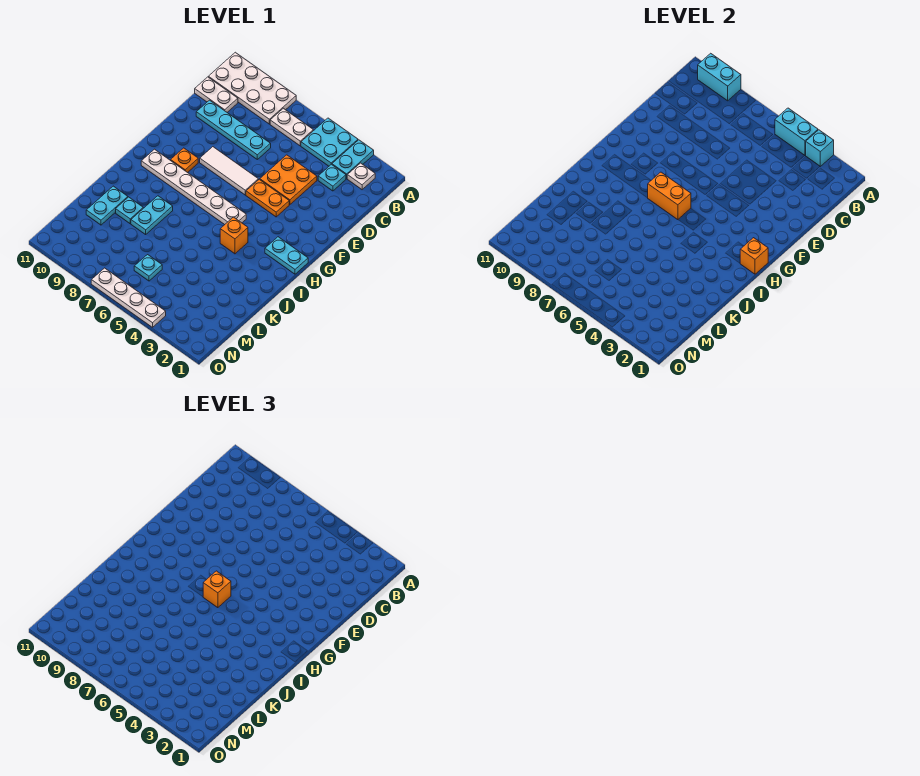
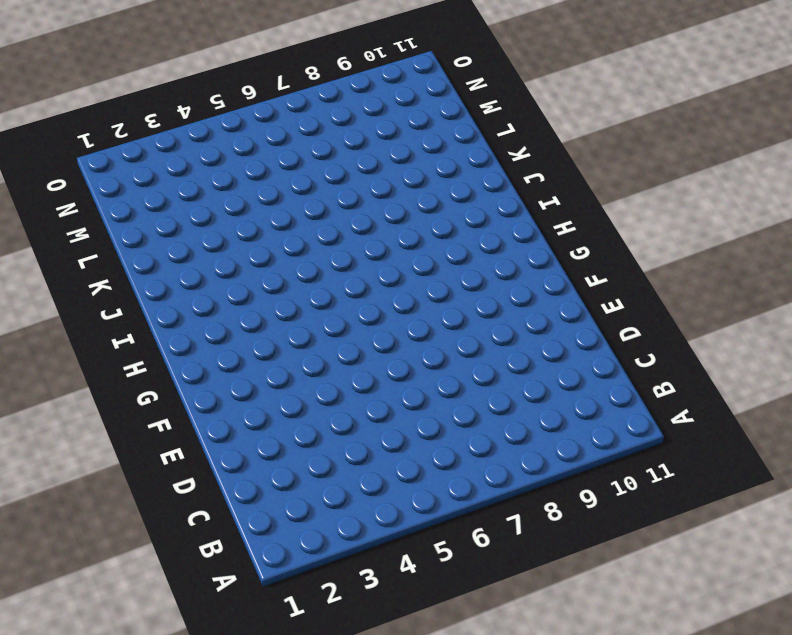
none -> cyan plate A3:B3 level 1
none -> cyan plate A4:B5 level 1
none -> white plate A8:B11 level 1

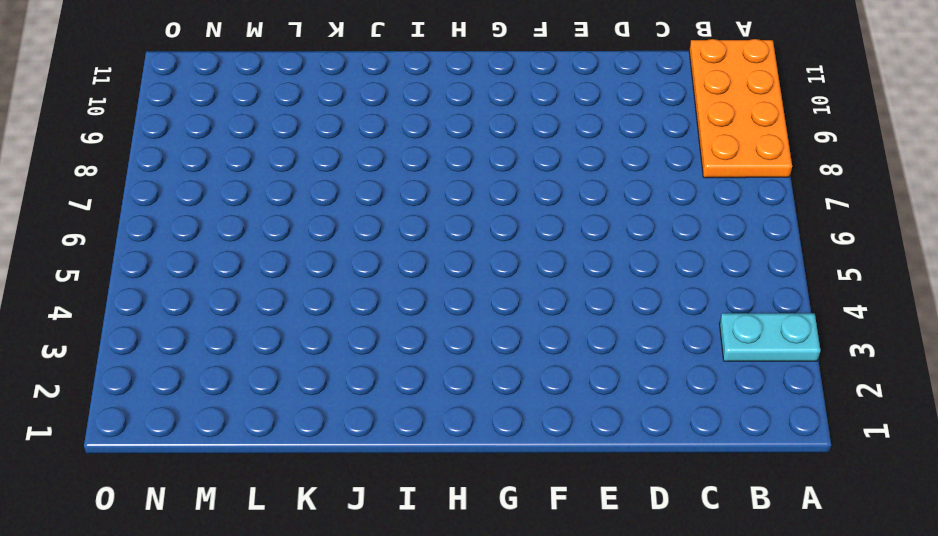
orange plate A8:B11 level 1 -> white plate A8:B11 level 1
none -> cyan plate A4:B5 level 1
none -> white plate B2 level 1
none -> white plate B6:B7 level 1

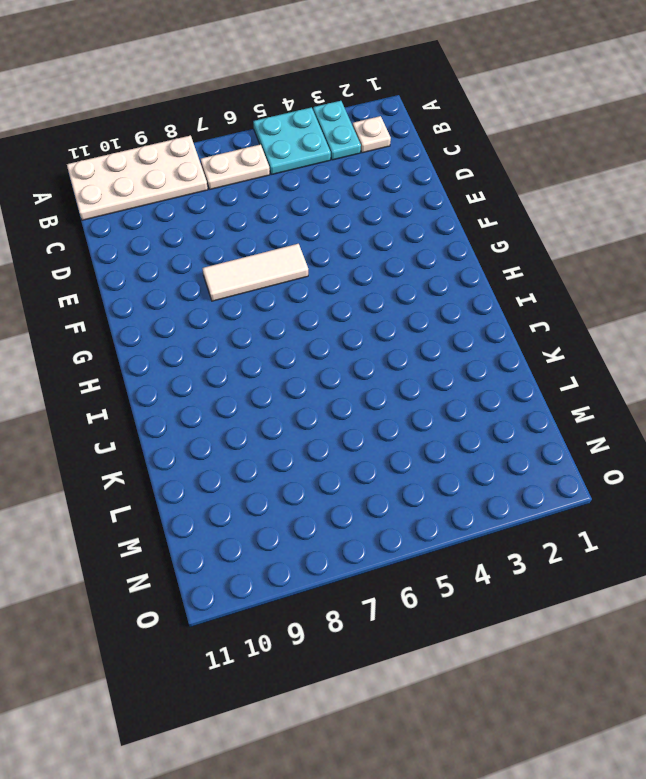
none -> cyan plate C3 level 1
none -> white plate C10:C11 level 1
none -> orange plate D4:E5 level 1

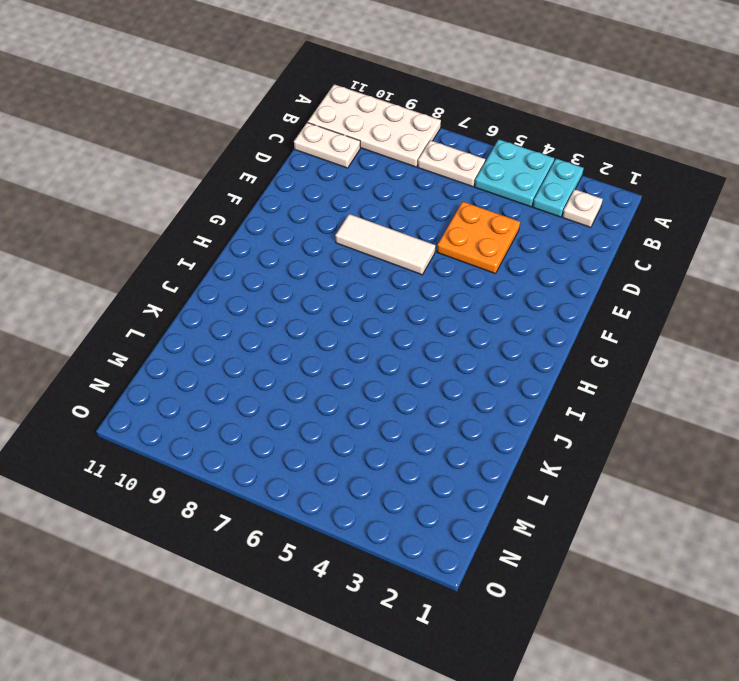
none -> cyan plate C3 level 1
none -> cyan plate D7:D10 level 1
none -> orange plate F4:F5 level 1

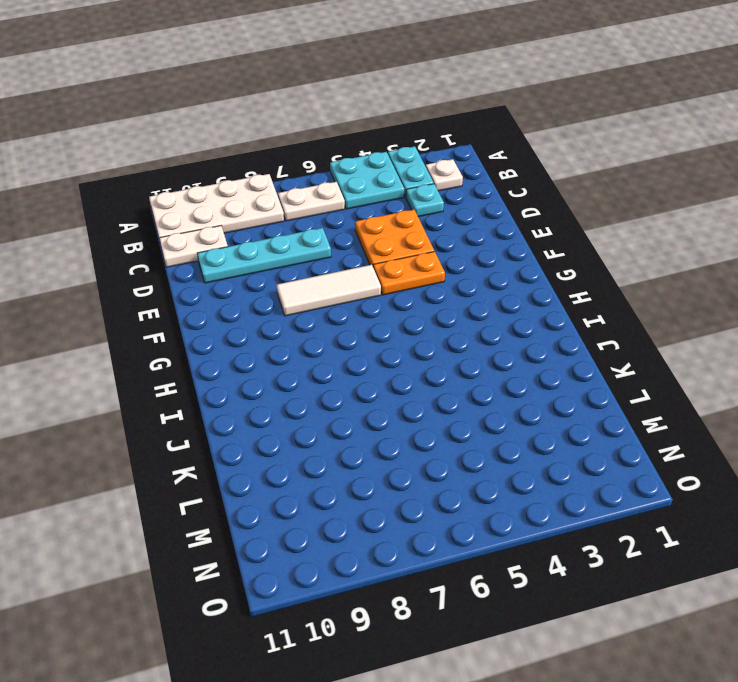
none -> orange plate G9 level 1
none -> cyan plate H1:H2 level 1
none -> white plate H5:H10 level 1

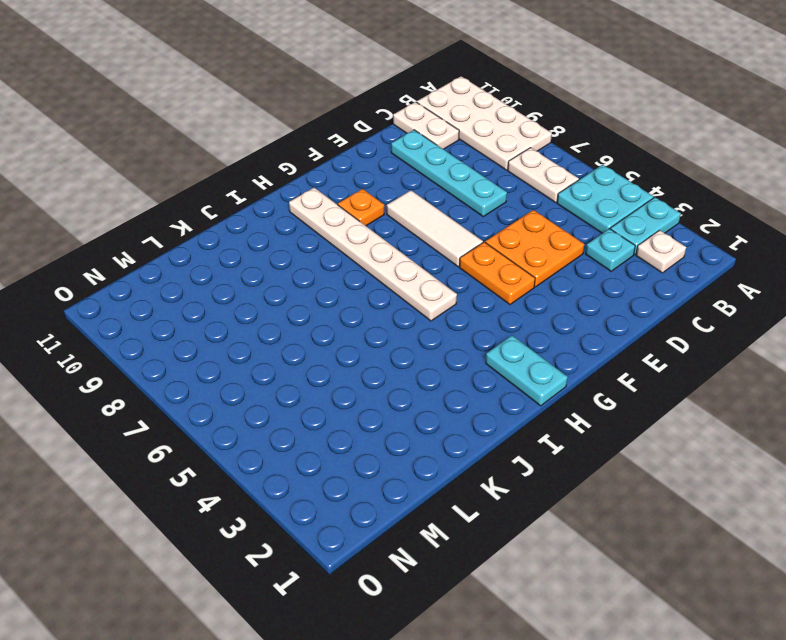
none -> orange brick I4 level 1
none -> cyan plate J8:K8 level 1
none -> cyan plate K9 level 1

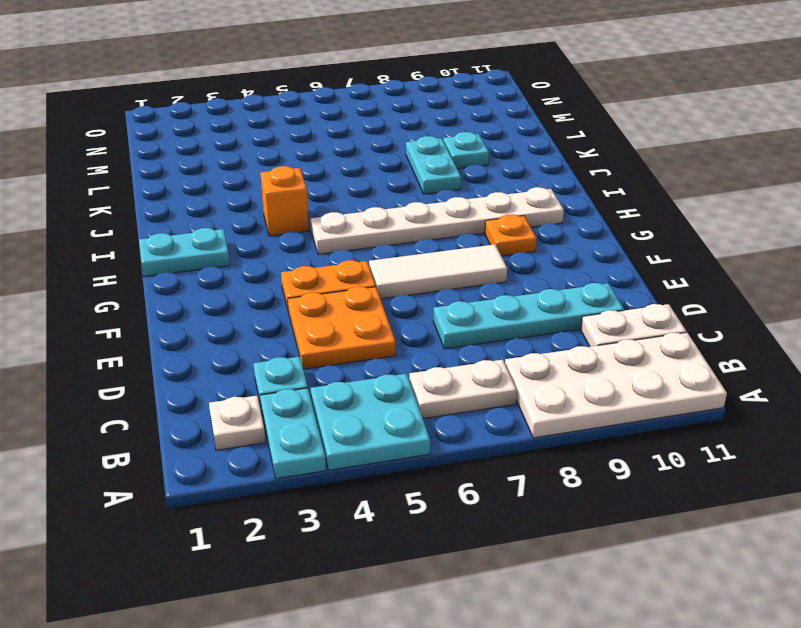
none -> cyan plate K10:L10 level 1
none -> cyan plate M6 level 1
none -> white plate O4:O7 level 1

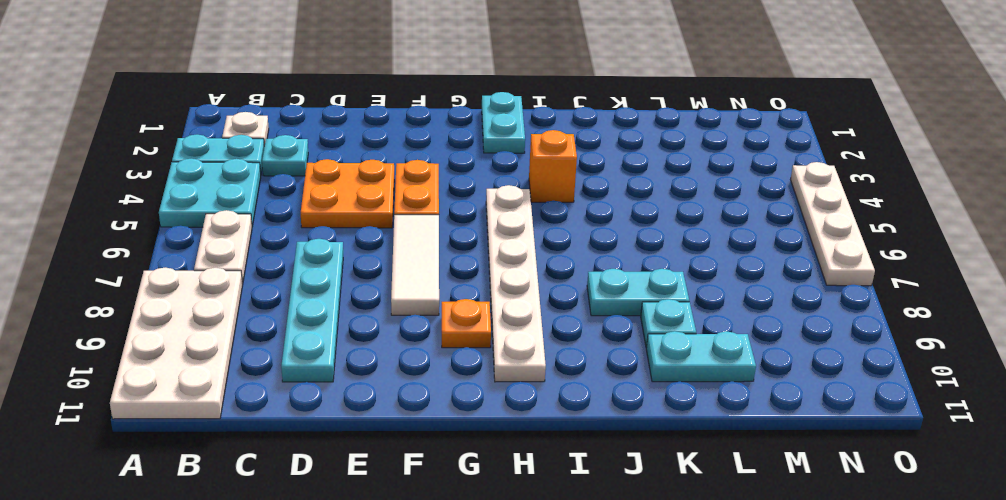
none -> white plate C10:C11 level 1
none -> cyan plate M6 level 1
none -> cyan brick A3 level 2

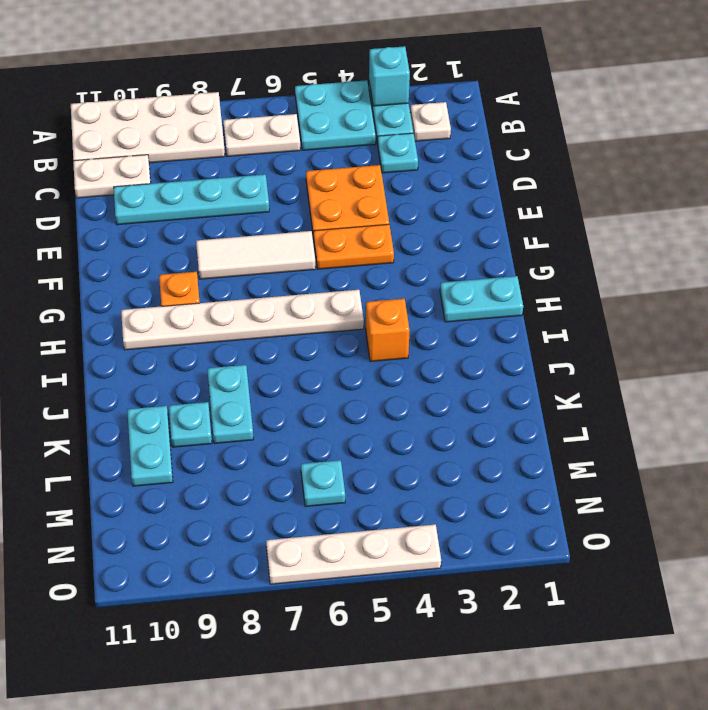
none -> cyan brick A4:A5 level 2
none -> cyan brick A9:A10 level 2
none -> orange brick H1 level 2

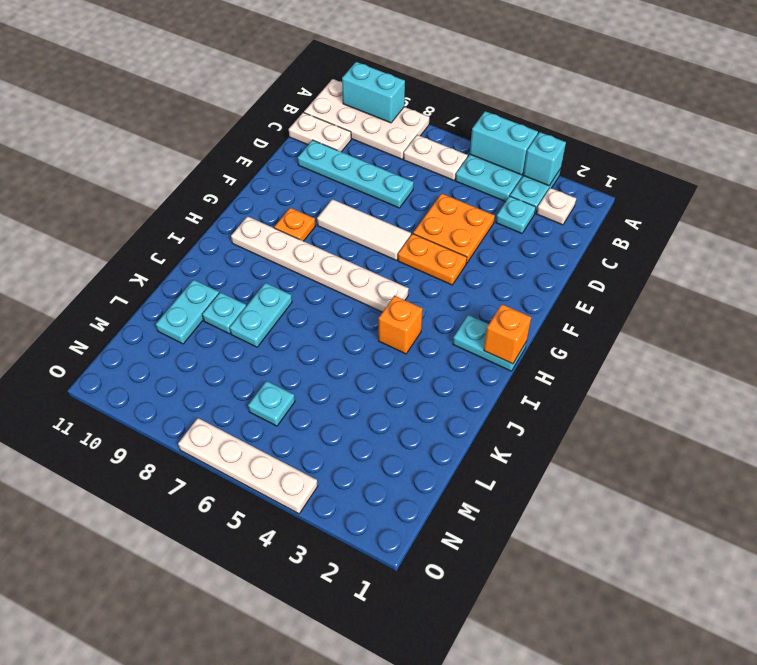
none -> orange brick H6:H7 level 2
none -> orange brick H6 level 3

